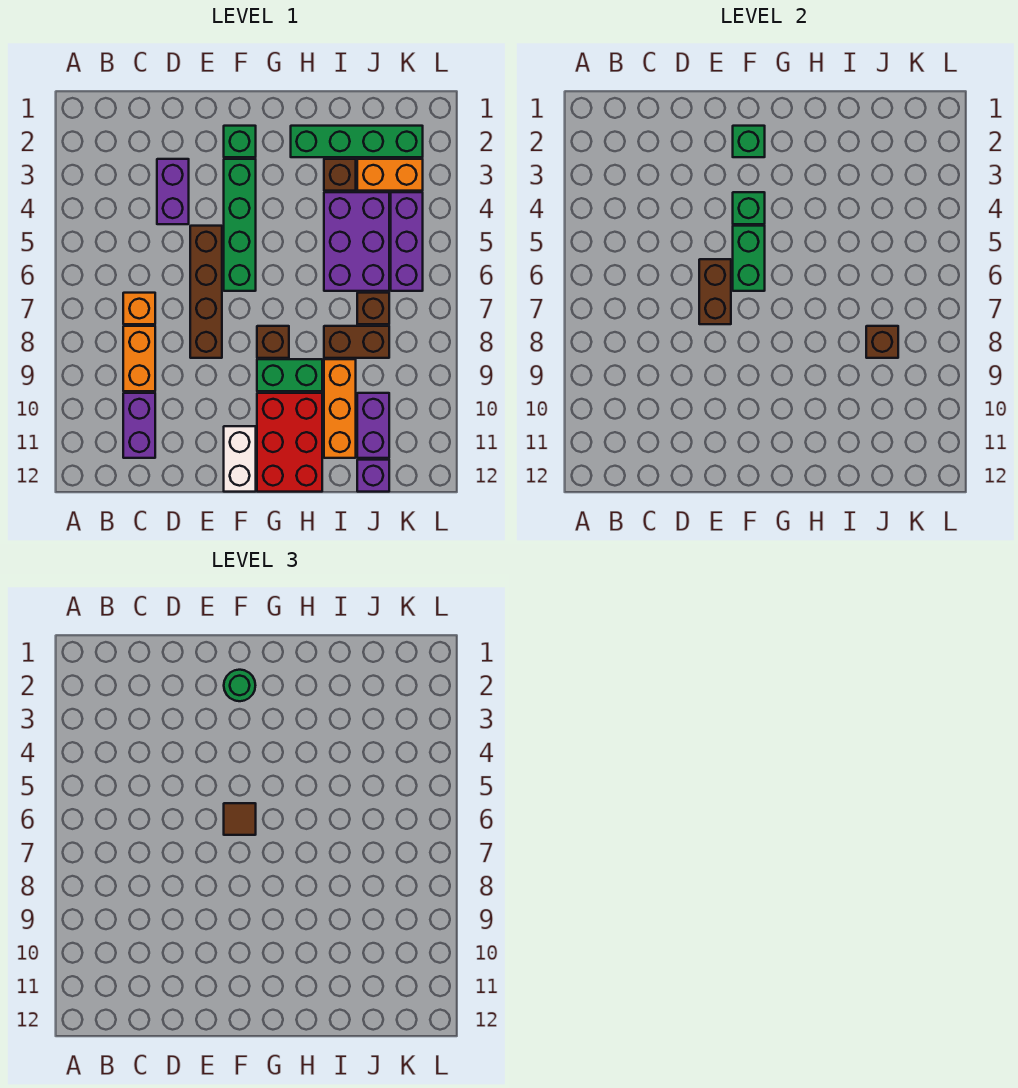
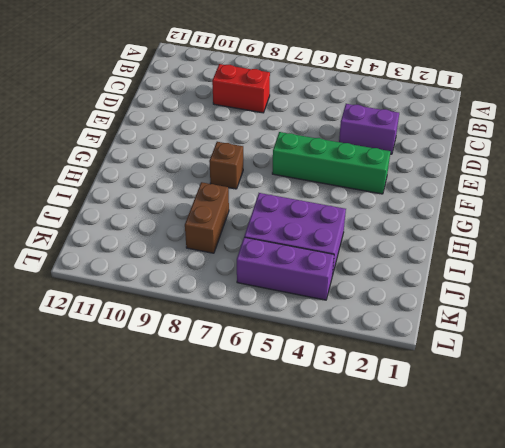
red brick C8:C9 level 1 -> orange brick C8:C9 level 1
none -> orange brick C7 level 1
none -> purple brick C10:C11 level 1
none -> brown brick E5:E8 level 1

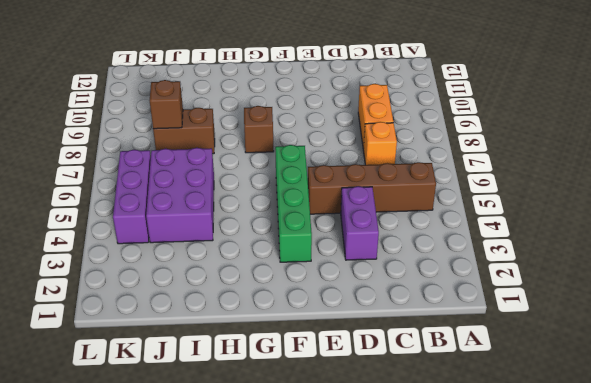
brown brick B5:E5 level 1 -> brown brick E5:E8 level 1
none -> purple brick C10:C11 level 1
none -> green brick F2 level 1
none -> white brick F11:F12 level 1

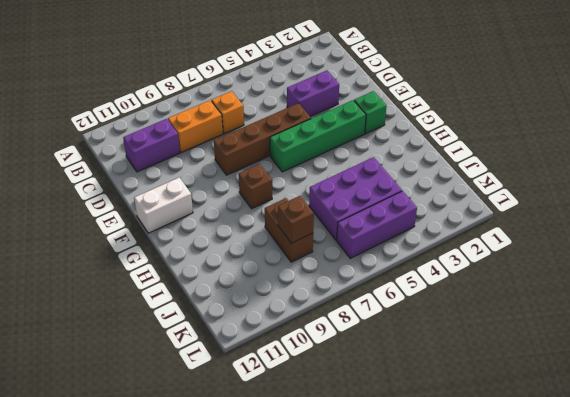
none -> green brick G9:H9 level 1
none -> red brick G10:H12 level 1
none -> green brick H2:K2 level 1

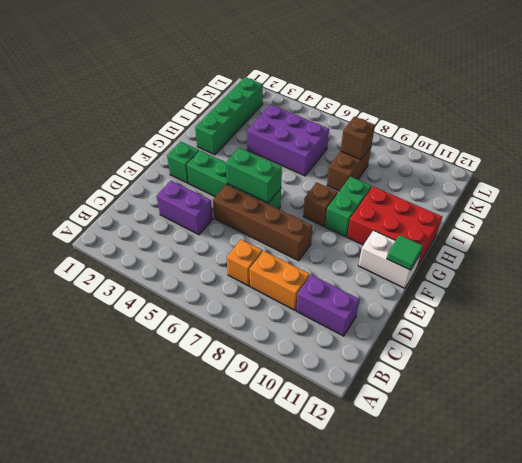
green tile F12 level 2 -> none
none -> brown brick I3 level 1
none -> orange brick I9:I11 level 1
none -> orange brick J3:K3 level 1

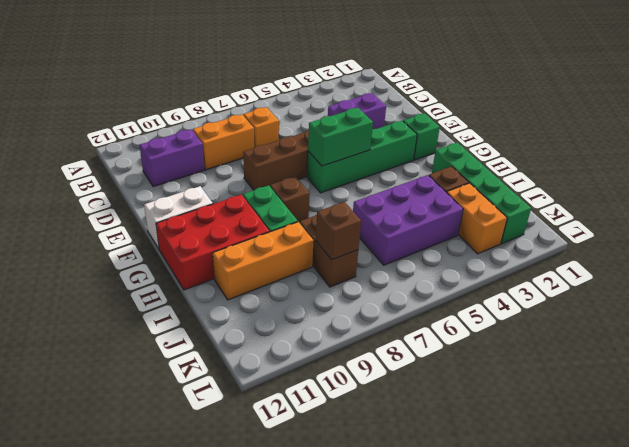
none -> brown brick J7 level 1
none -> purple brick J10:J11 level 1
none -> purple brick J12 level 1

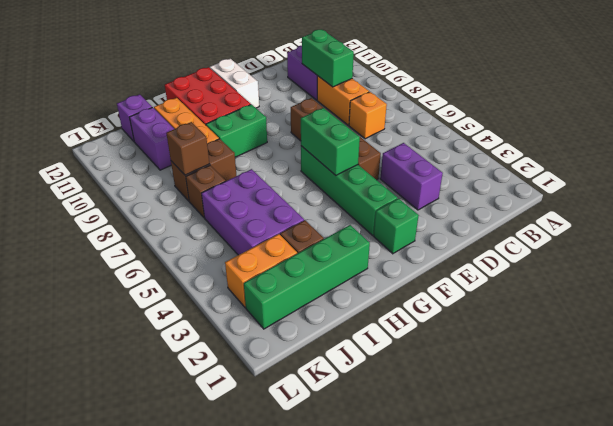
green brick C9:C10 level 2 -> none
none -> brown brick G8 level 1
none -> purple brick K4:K6 level 1
none -> brown brick E6:E7 level 2

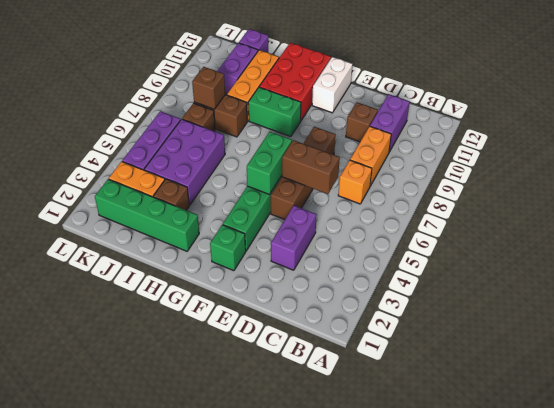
brown brick D6:E6 level 2 -> brown brick E6:E7 level 2
brown brick D10 level 1 -> brown brick G8 level 1
none -> green brick F2 level 2
none -> green brick F4 level 2
none -> green round brick F2 level 3

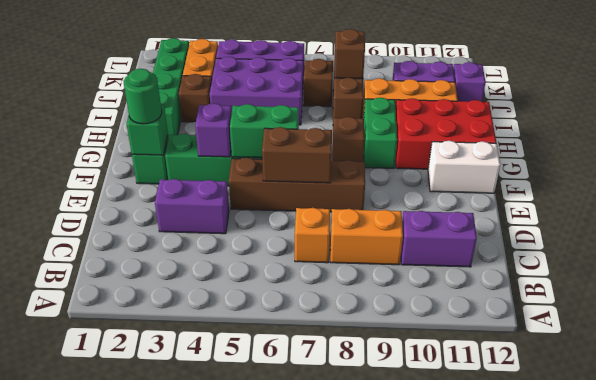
purple brick F4 level 2 -> green brick F4 level 2
none -> brown tile F6 level 3

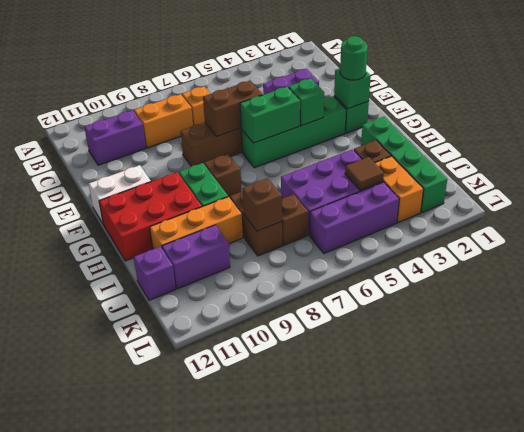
brown tile J4 level 2 -> brown tile F6 level 3

